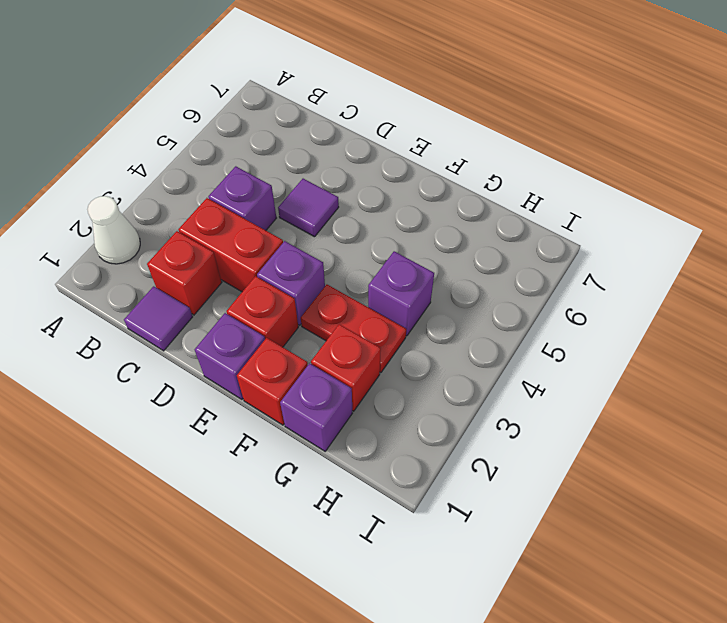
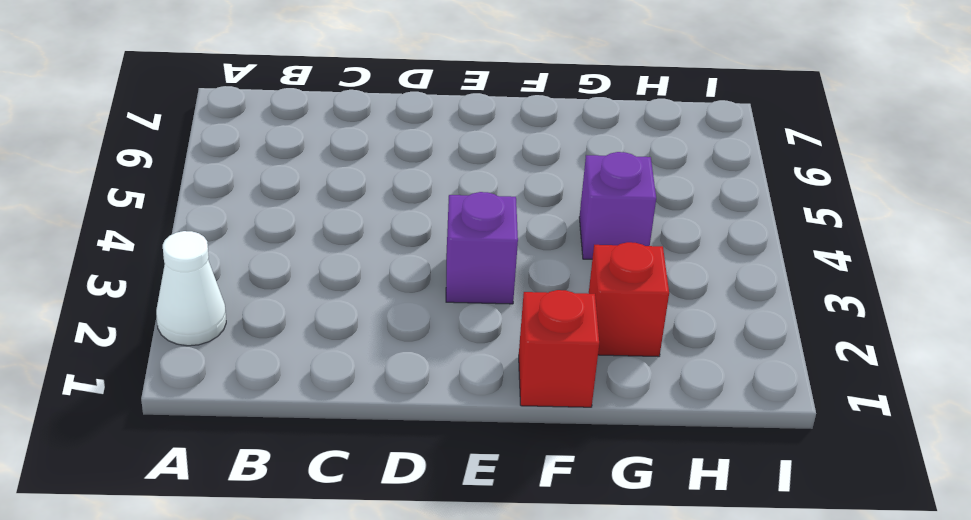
none -> purple tile C1 level 1
none -> red brick C2 level 1
none -> red brick C3:D3 level 1

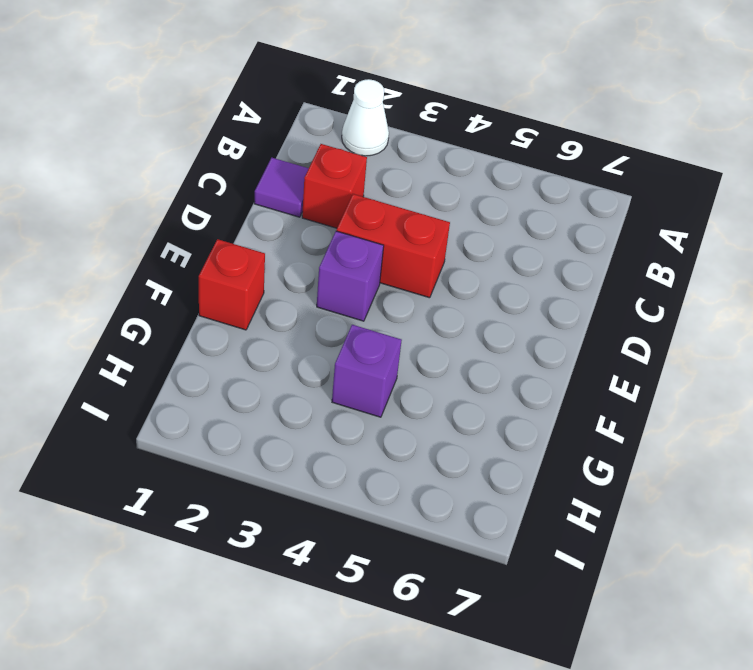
red brick D3:D4 level 1 -> red brick C3:D3 level 1
none -> purple brick C4 level 1
none -> purple tile D5 level 1
none -> purple brick E1 level 1

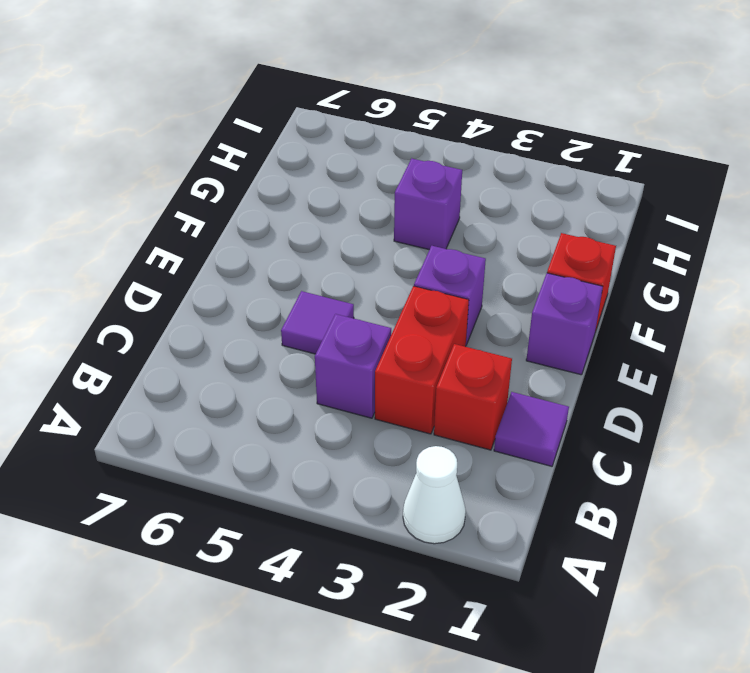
none -> red brick E2 level 1
none -> red plate F3:G3 level 1
none -> purple brick G1 level 1

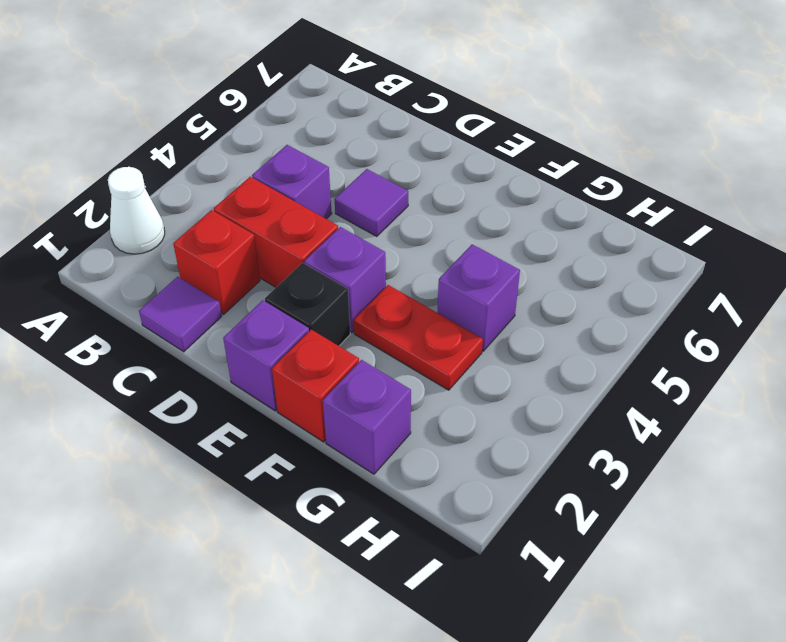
black brick E2 level 1 -> red brick E2 level 1
none -> red brick G2 level 1

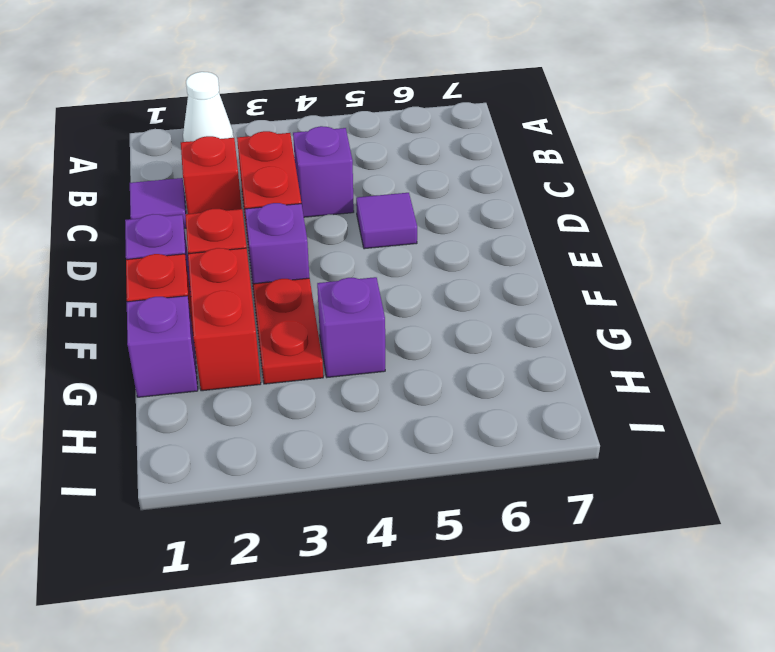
red brick F2:G2 level 1 -> red brick G2 level 1

